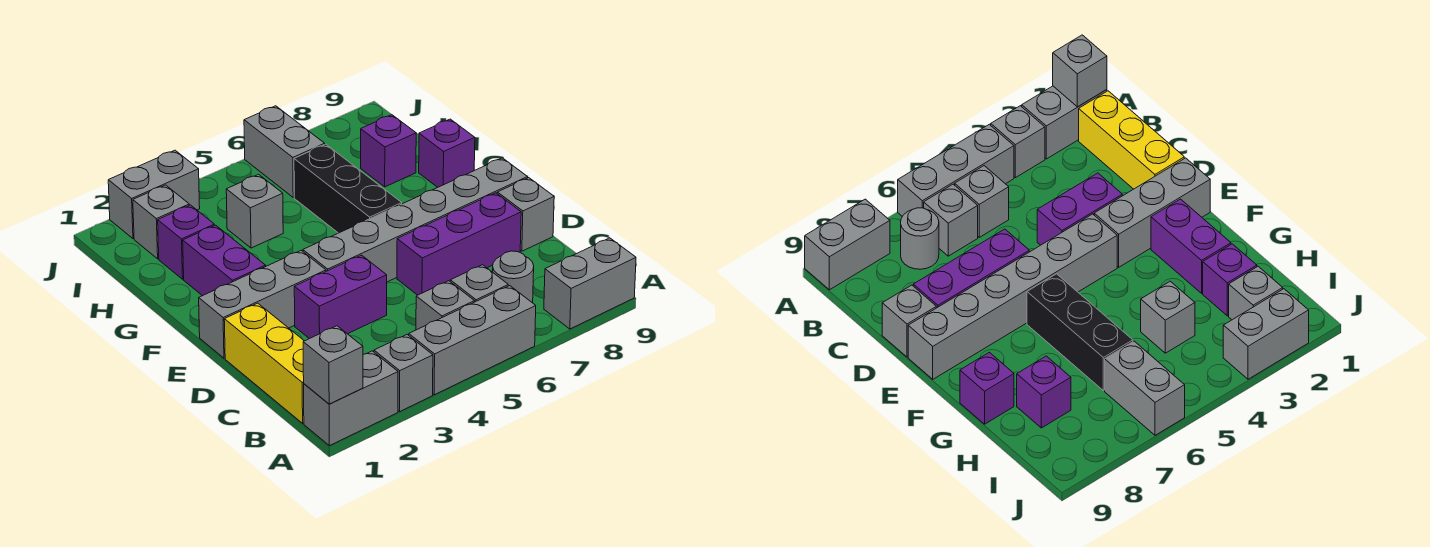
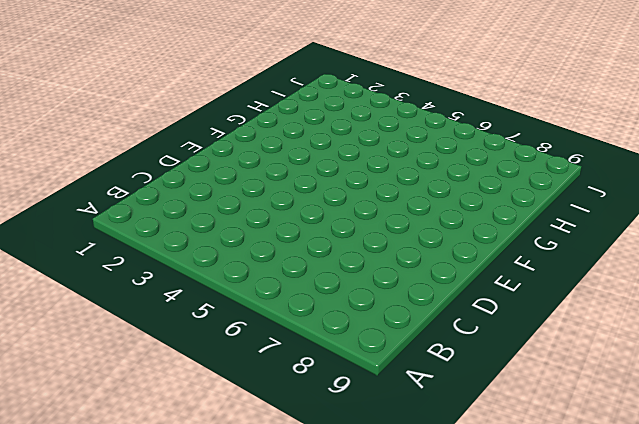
none -> grey brick A1:A2 level 1
none -> grey brick A3 level 1
none -> grey brick A4:A6 level 1

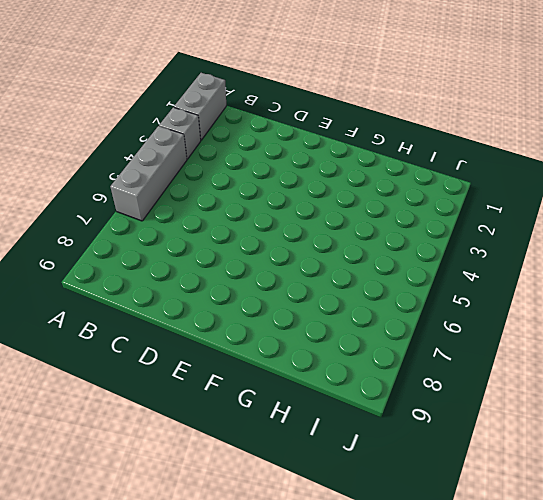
none -> grey brick A8:A9 level 1
none -> yellow brick B1:D1 level 1
none -> grey brick B5 level 1

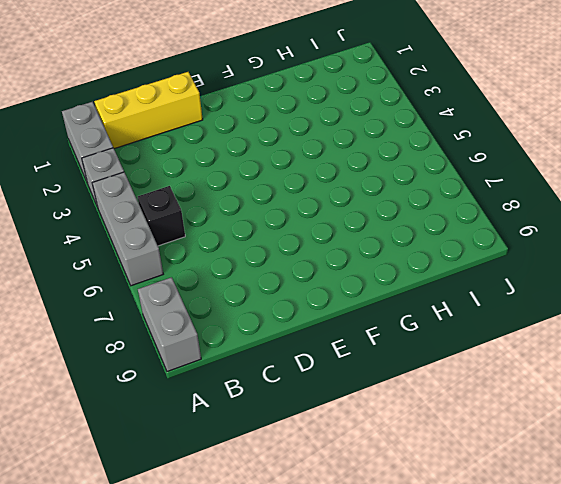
black brick B5 level 1 -> grey brick B5 level 1
none -> grey brick B6 level 1
none -> grey round brick B7 level 1
none -> purple brick D3:D4 level 1

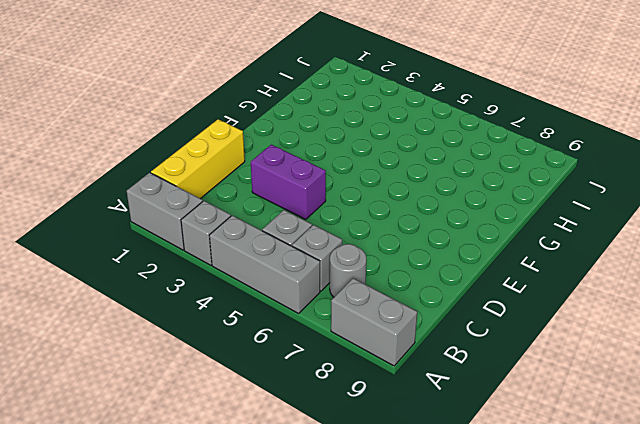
none -> purple brick D6:D8 level 1
none -> grey brick D9 level 1
none -> grey brick E1:E3 level 1

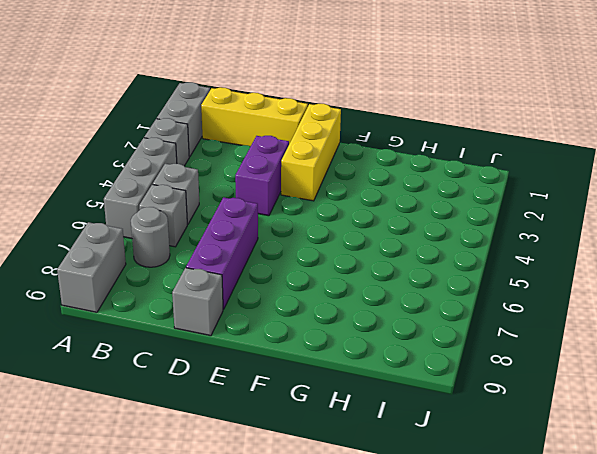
yellow brick E1:E3 level 1 -> grey brick E1:E3 level 1
none -> grey brick E4:E9 level 1
none -> purple brick F2:G2 level 1
none -> black brick F6:H6 level 1

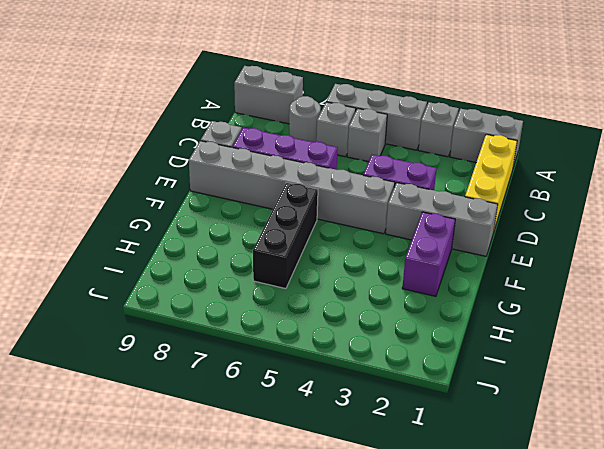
none -> purple brick G9 level 1
none -> purple brick H2 level 1
none -> grey brick H4 level 1

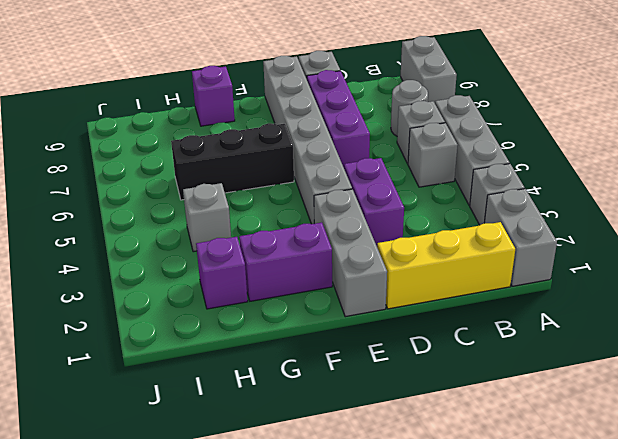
none -> purple brick H8 level 1
none -> grey brick I2 level 1
none -> grey brick I6:J6 level 1

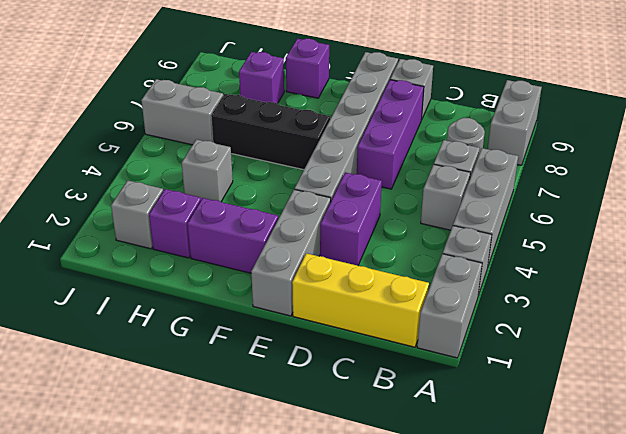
none -> grey brick J2:J3 level 1
none -> grey brick A1 level 2

